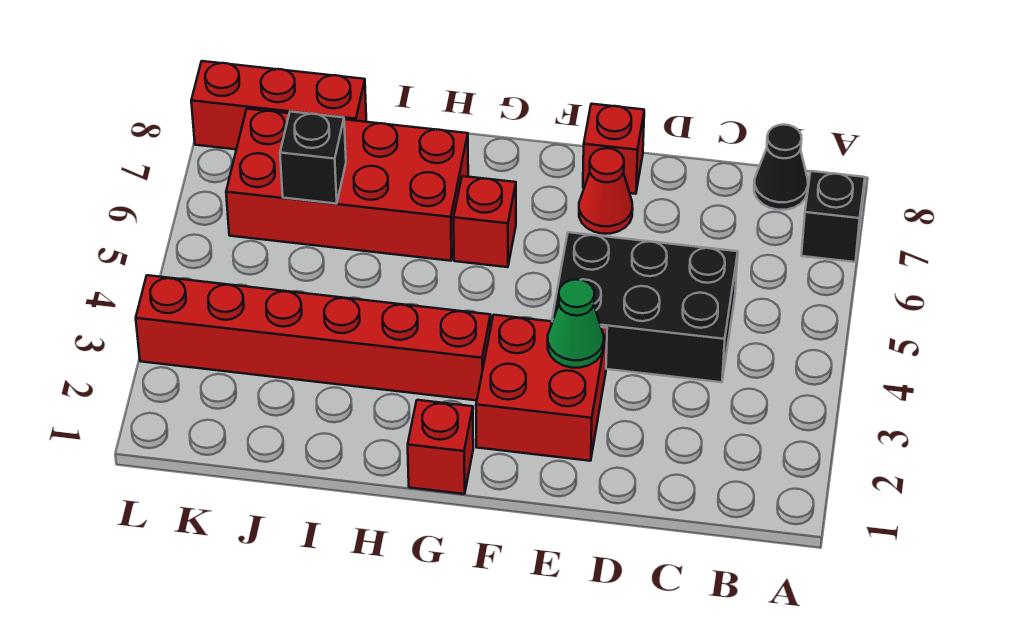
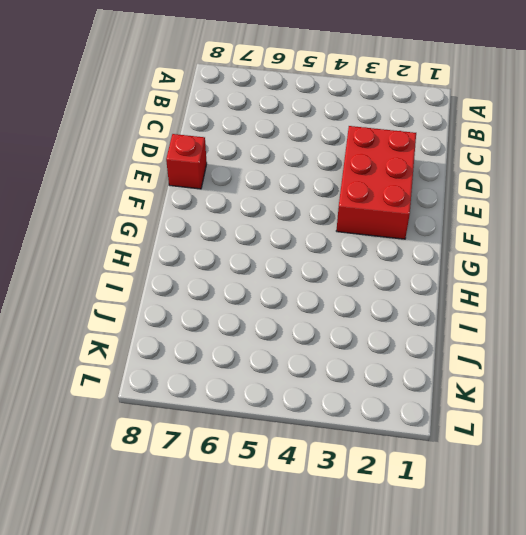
red brick D2:F3 level 1 -> red brick E2:F3 level 1
none -> black brick A7 level 1
none -> black cone B8 level 1
none -> black brick C4:E5 level 1

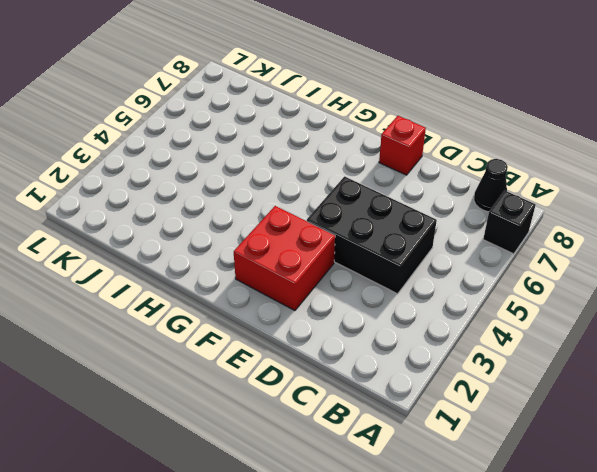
none -> red cone E7 level 1
none -> red brick G1 level 1
none -> red brick G3:L3 level 1

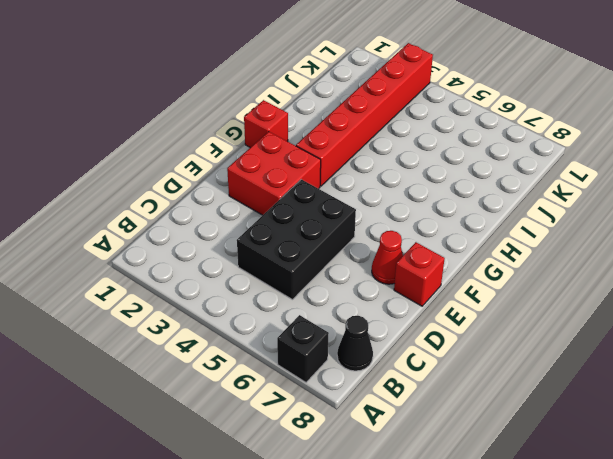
none -> red brick G6 level 1
none -> red brick H6:K7 level 1
none -> red brick J8:L8 level 1

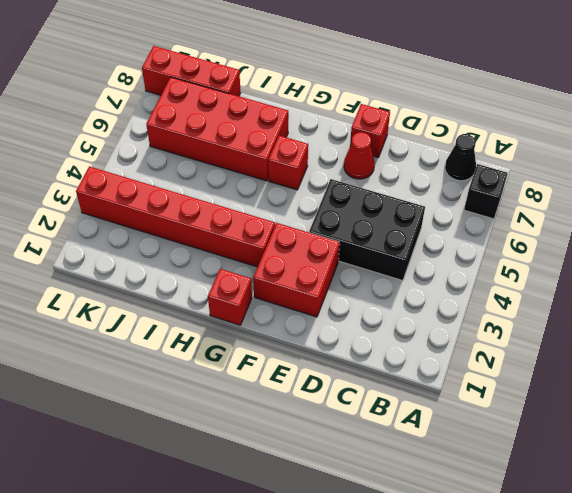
none -> green cone E3 level 2
none -> black brick J6 level 2

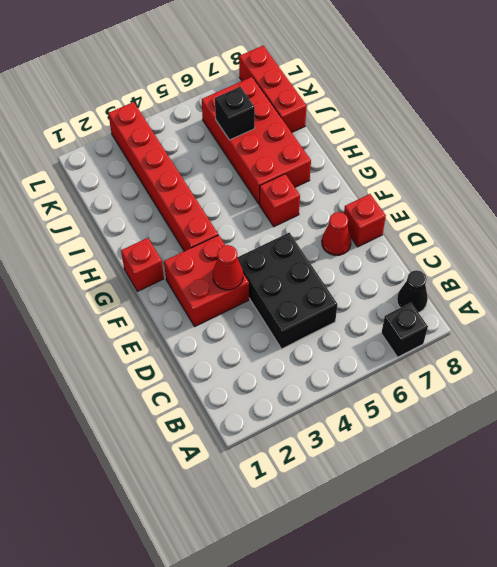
red cone E3 level 2 -> green cone E3 level 2

